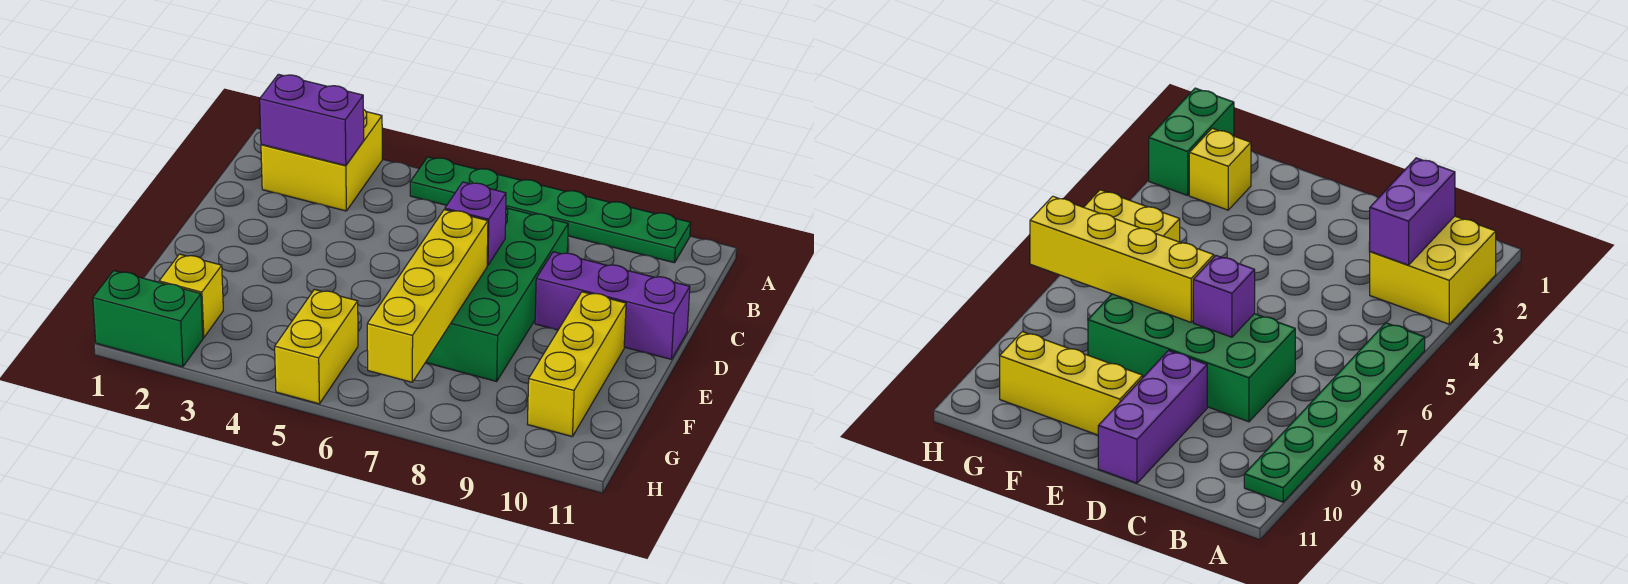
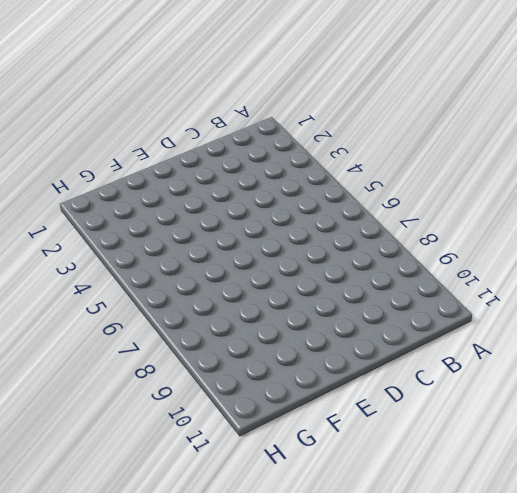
none -> yellow brick A2:B3 level 1
none -> green plate A5:A10 level 1

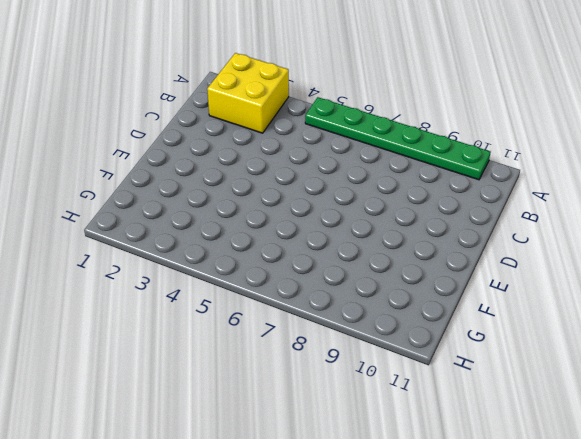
none -> green brick C7:F8 level 1
none -> purple brick D9:D11 level 1

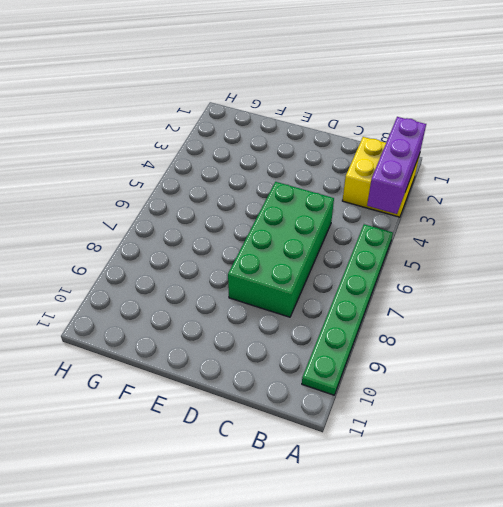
purple brick A2:A4 level 2 -> purple brick D9:D11 level 1
green brick C5:D8 level 1 -> green brick C7:F8 level 1
none -> yellow brick E10:G10 level 1
none -> yellow brick G2 level 1

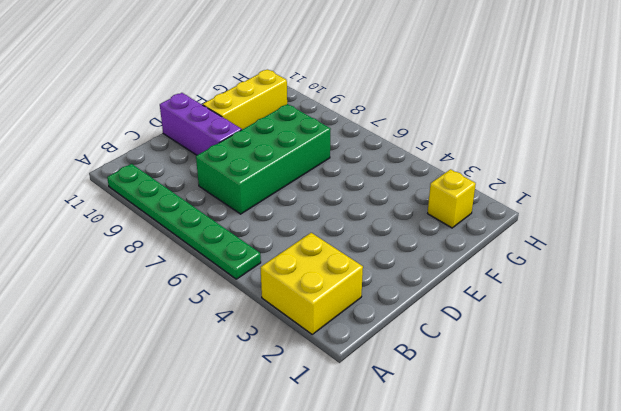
none -> yellow brick G5:H5 level 1
none -> green brick H1:H2 level 1

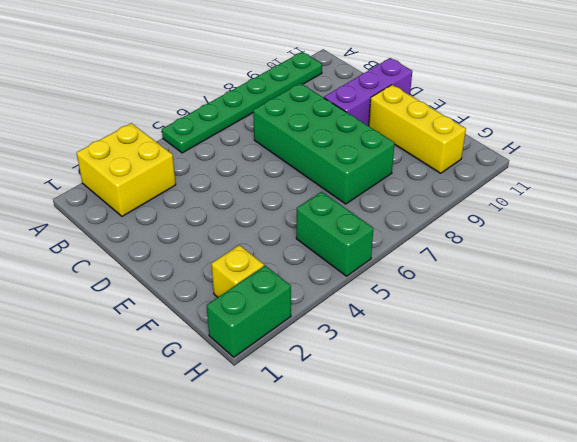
green brick G5:H5 level 1 -> yellow brick G5:H5 level 1
none -> purple brick B2:B3 level 2
none -> purple brick D7 level 2

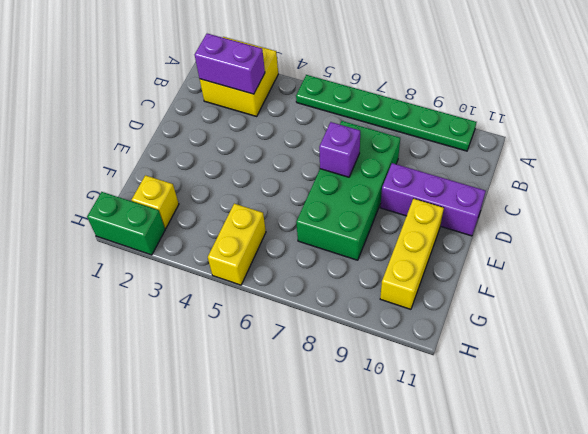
none -> yellow brick E7:H7 level 2

